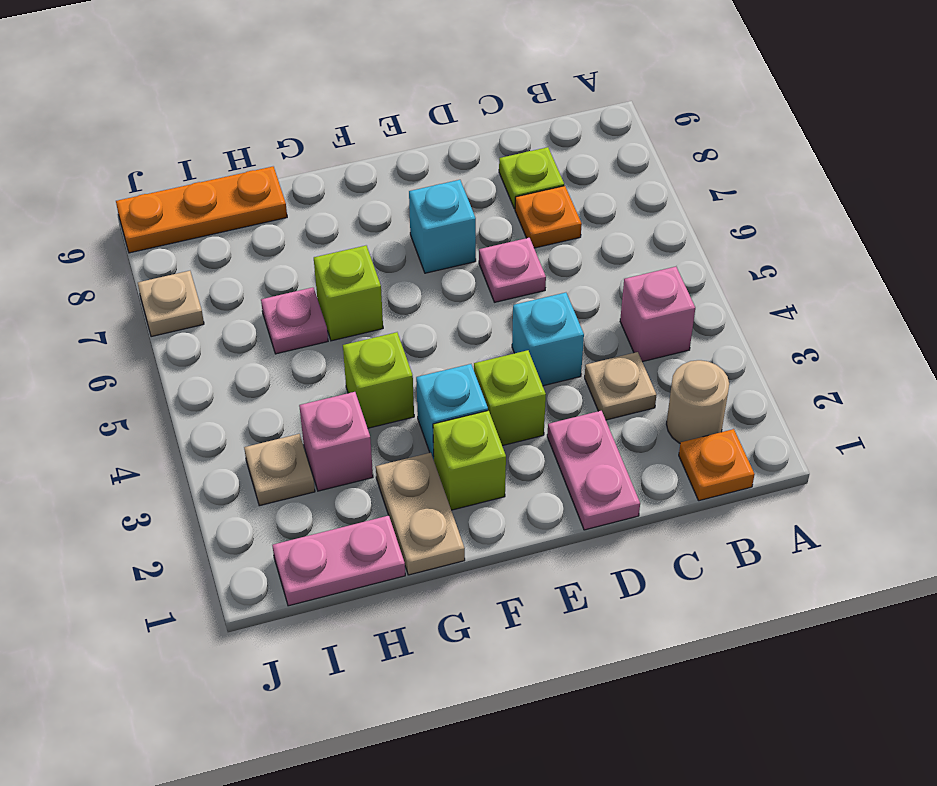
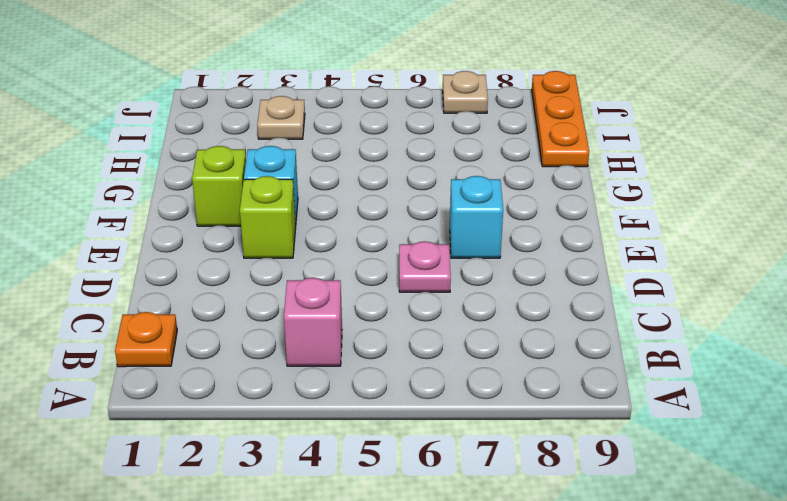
none -> tan round brick B2 level 1
none -> tan plate C3 level 1
none -> orange plate C7 level 1

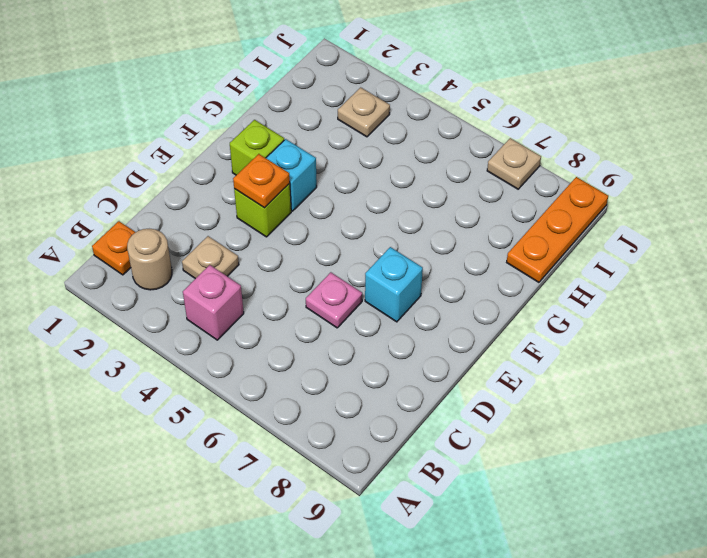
orange plate E3 level 2 -> orange plate C7 level 1
none -> lime plate C8 level 1
none -> pink plate D1:D2 level 1
none -> cyan brick D4 level 1

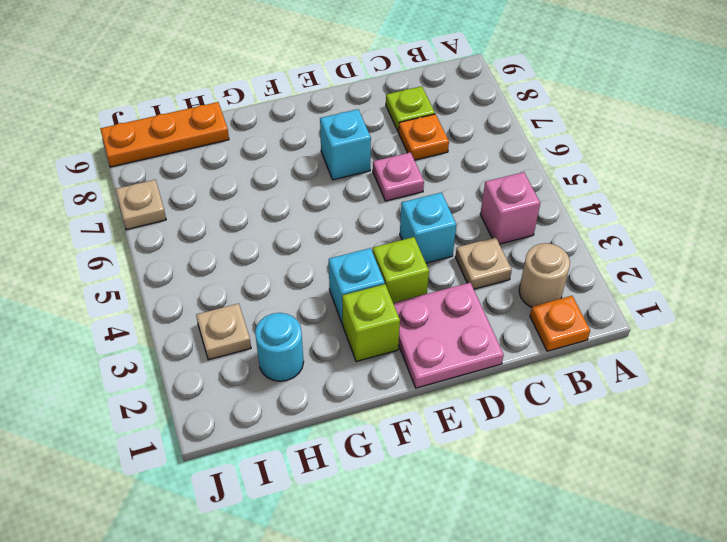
pink plate D1:E2 level 1 -> pink plate D1:D2 level 1
cyan round brick H2 level 1 -> none
none -> tan plate G1:G2 level 1
none -> lime brick G4 level 1
none -> lime brick G6 level 1

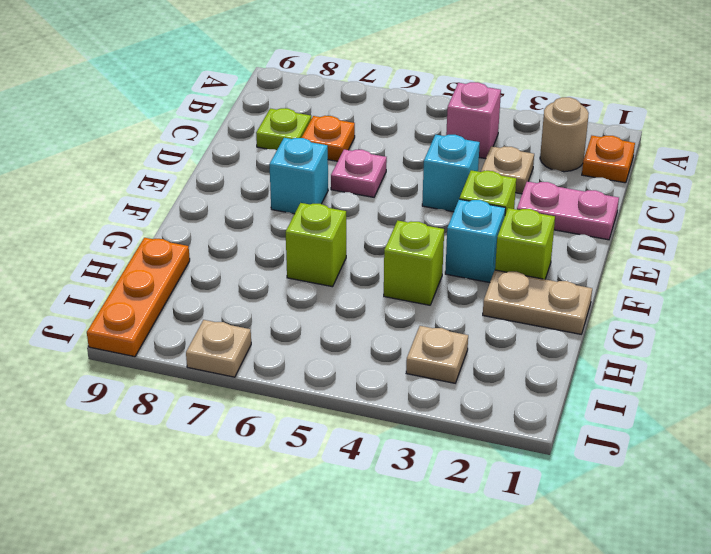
none -> pink plate H1:I1 level 1
none -> pink brick H3 level 1
none -> pink plate H6 level 1

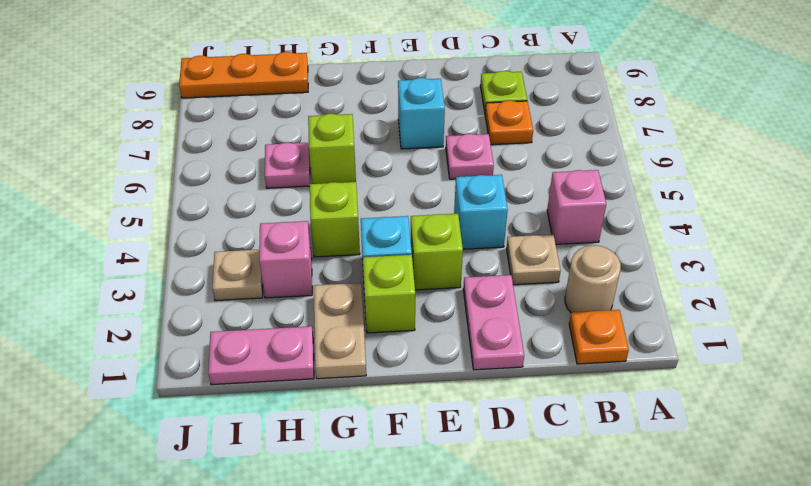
none -> tan plate J7 level 1

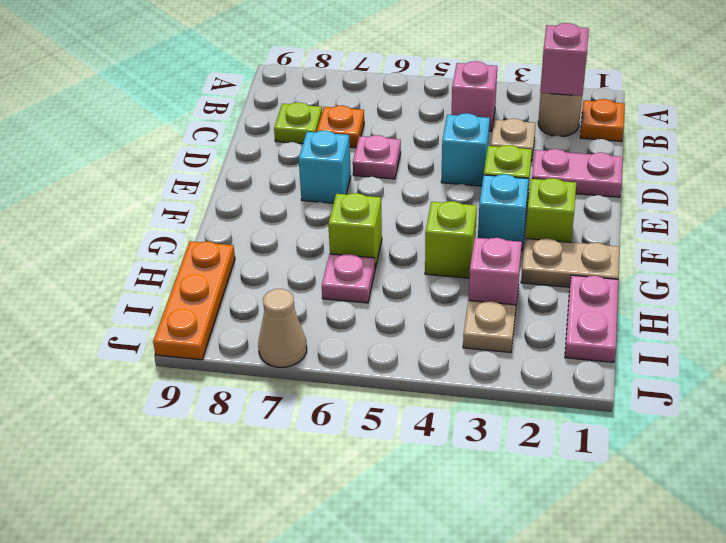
pink brick B2 level 2 -> none
tan cone J7 level 1 -> tan plate J7 level 1

